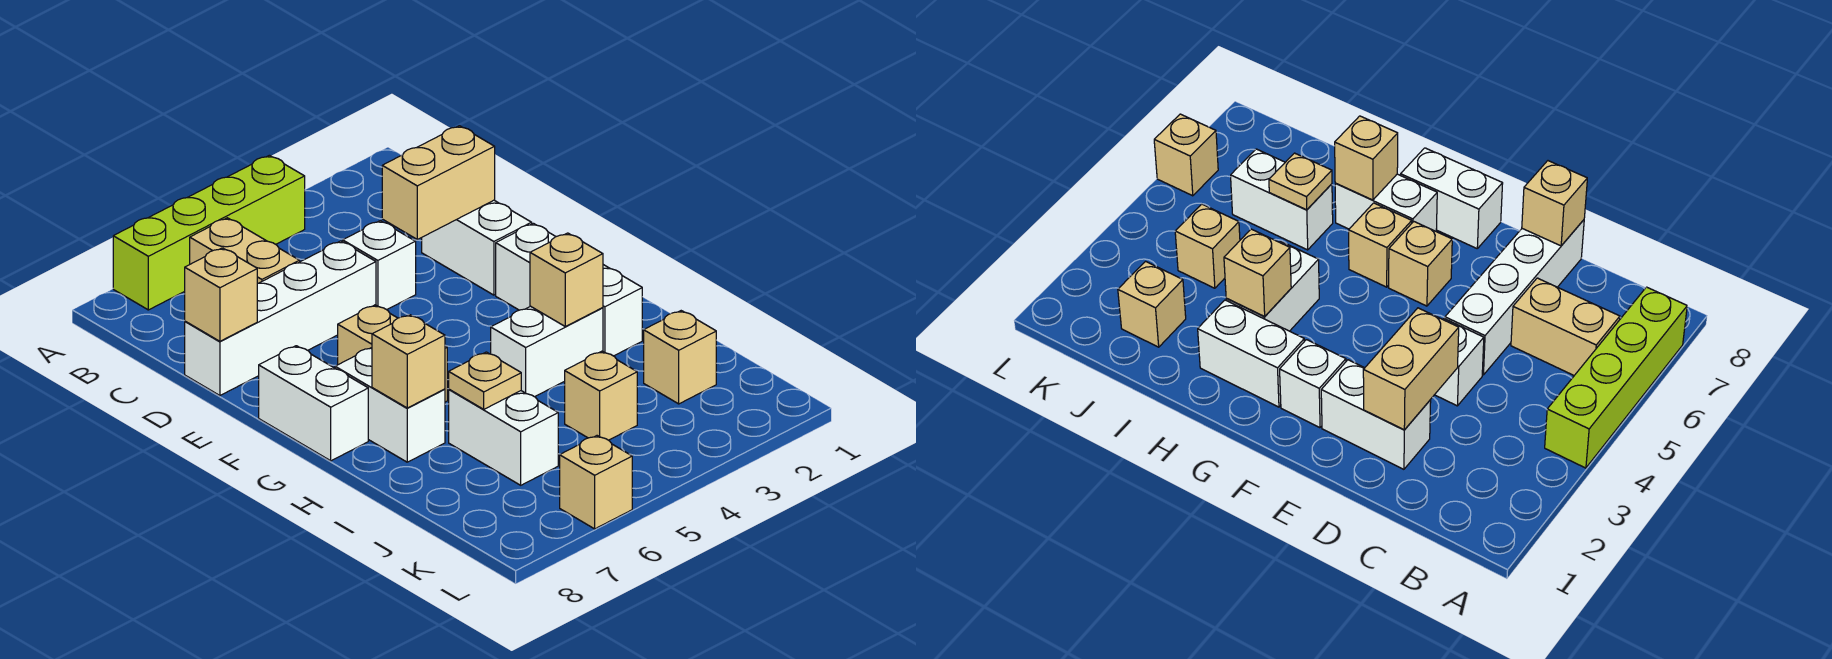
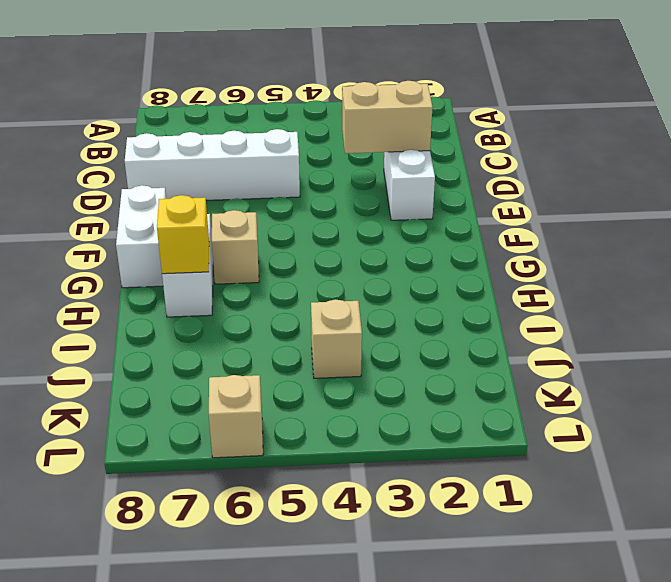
yellow brick H7 level 2 -> tan brick H7 level 2
none -> lime brick A4:A7 level 1
none -> tan brick B6:C6 level 1
none -> white brick D4 level 1

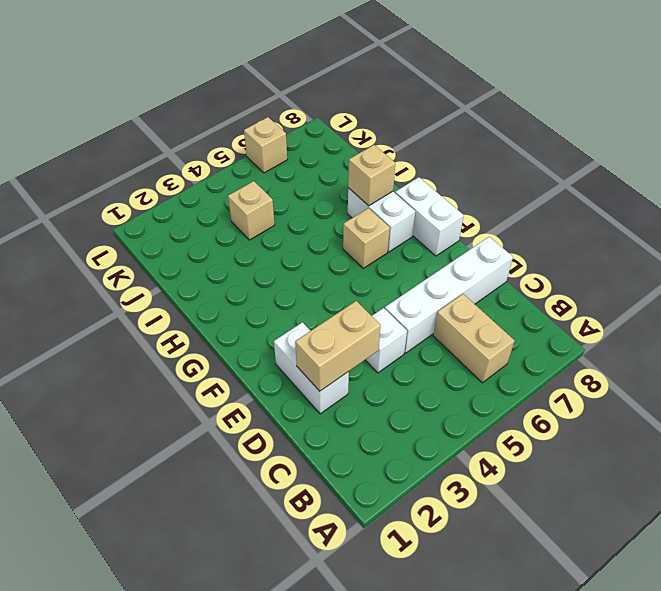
none -> lime brick A4:A7 level 1
none -> white brick F2 level 1
none -> tan brick F6 level 1

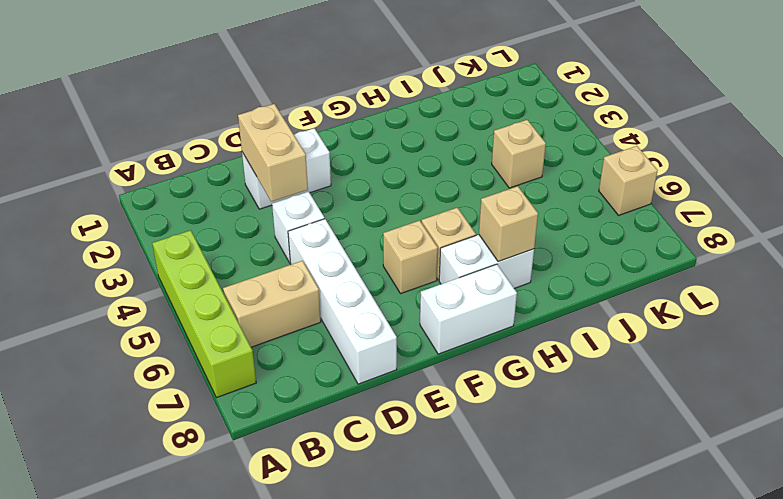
none -> white brick F2 level 1
none -> white brick G2:H2 level 1
none -> white brick H3:H4 level 1

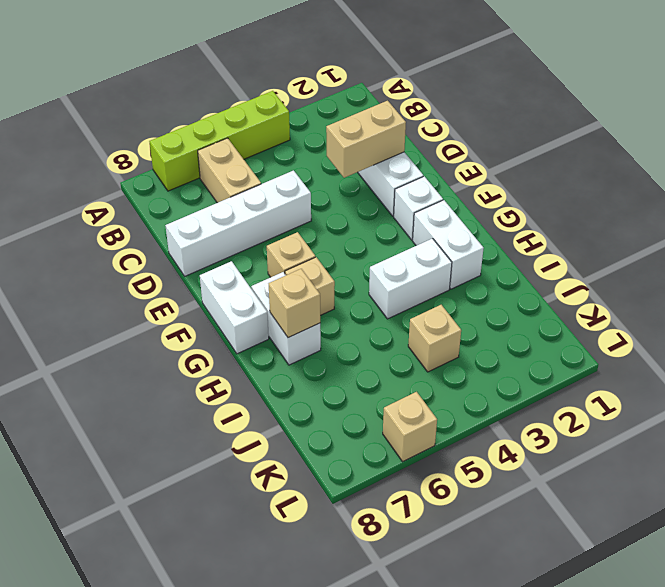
none -> white brick D4 level 1
none -> white brick I6:J6 level 1
none -> tan brick J2 level 1

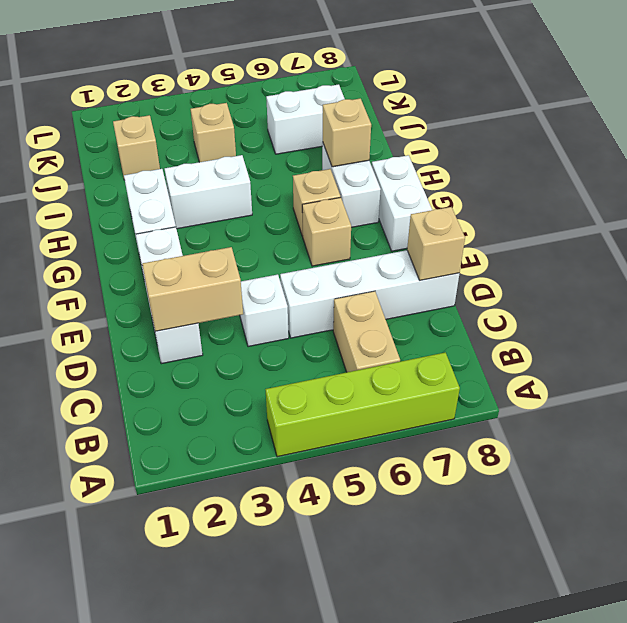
white brick J6:J7 level 1 -> white brick I6:J6 level 1
none -> tan brick L6 level 1
none -> tan brick H3 level 2
none -> tan plate I6 level 2

